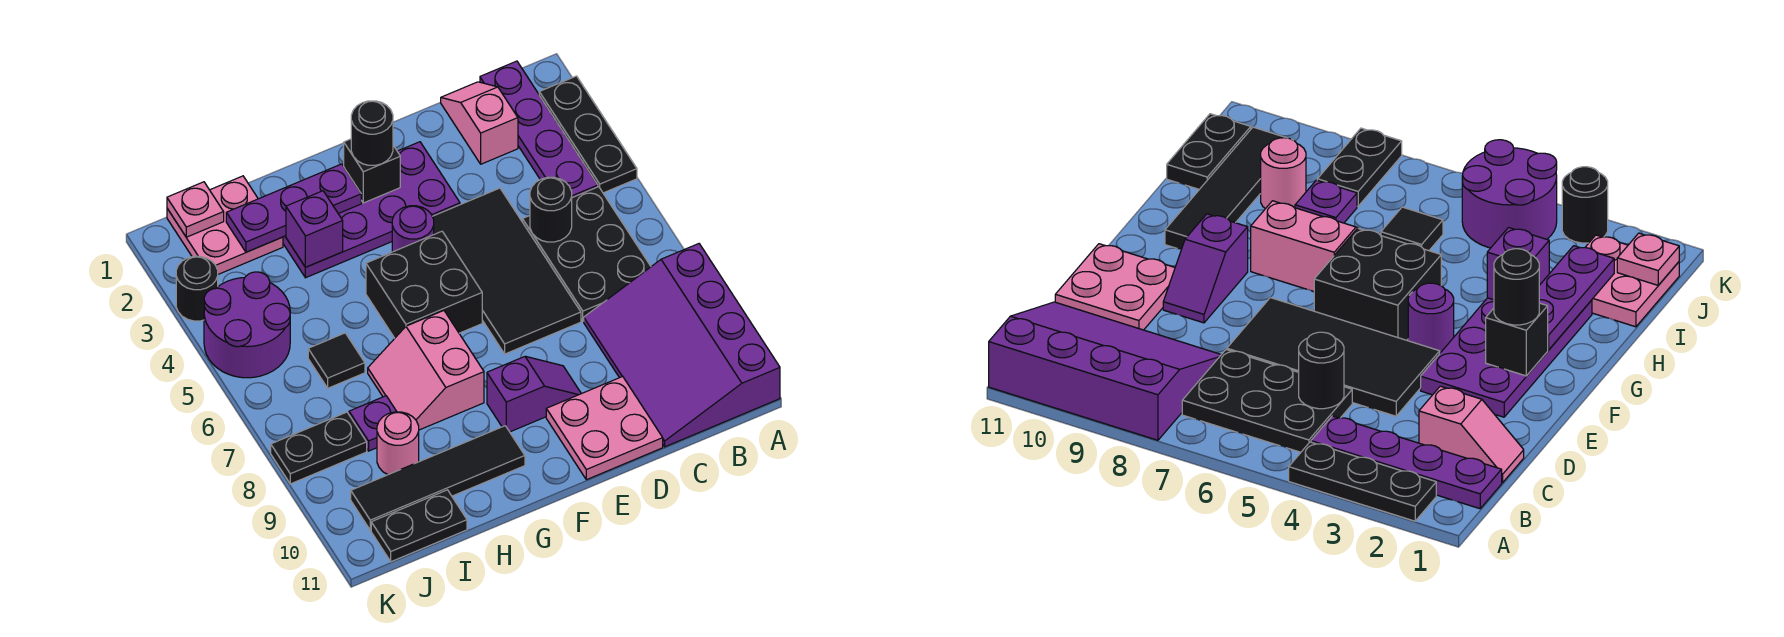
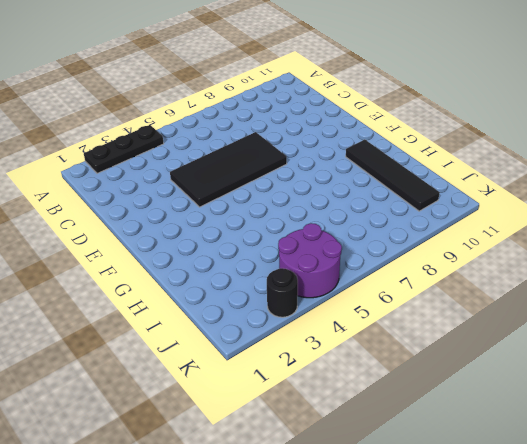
none -> purple slope A8:C11 level 1 top A
none -> purple plate B1:B4 level 1
none -> black plate B5:C7 level 1

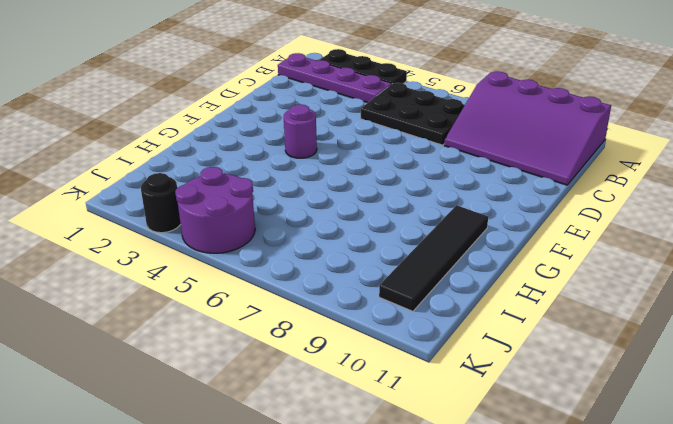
none -> pink slope C1:C2 level 1 top 2
none -> black tile D4:E7 level 1
none -> pink plate D10:E11 level 1

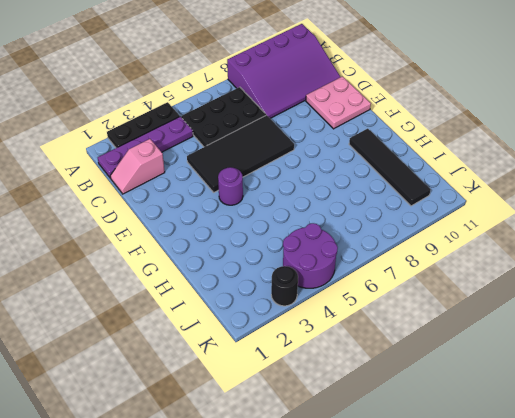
none -> purple plate E2:H3 level 1
none -> purple slope E9:F9 level 1 top F
none -> black brick F5:G6 level 1

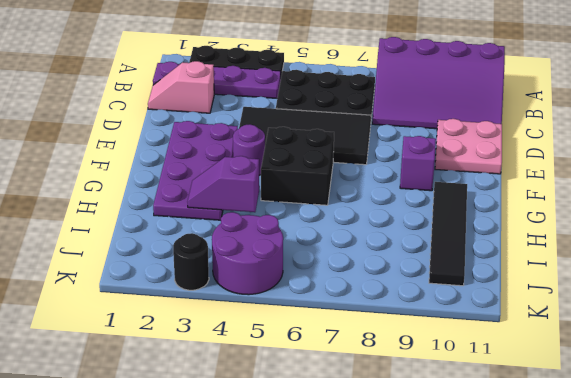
purple slope H3:H4 level 2 top 4 -> purple brick H3 level 2
none -> pink slope G7:H8 level 1 top G
none -> pink plate I1:J2 level 1
none -> black tile I6 level 1

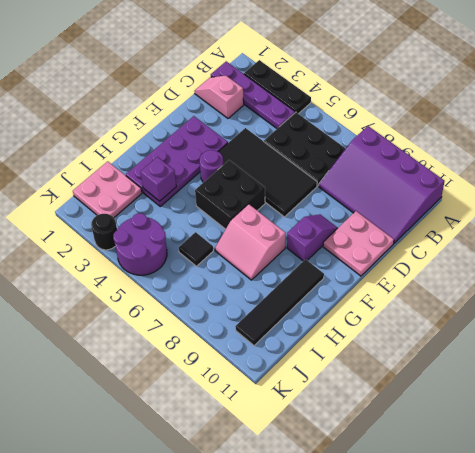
none -> purple plate I8 level 1
none -> pink round brick I9 level 1
none -> black plate I11:J11 level 1

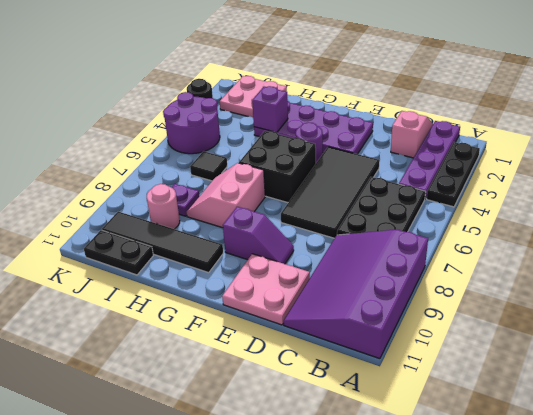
none -> black plate J8:K8 level 1
none -> black round brick C5 level 2
none -> black brick F2 level 2

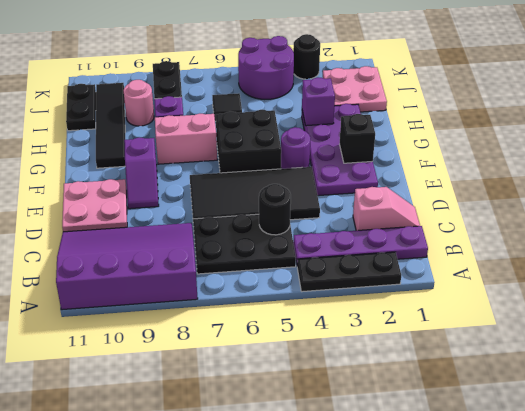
none -> purple plate G2:I2 level 2
none -> pink plate J1 level 2
none -> black round brick F2 level 3

